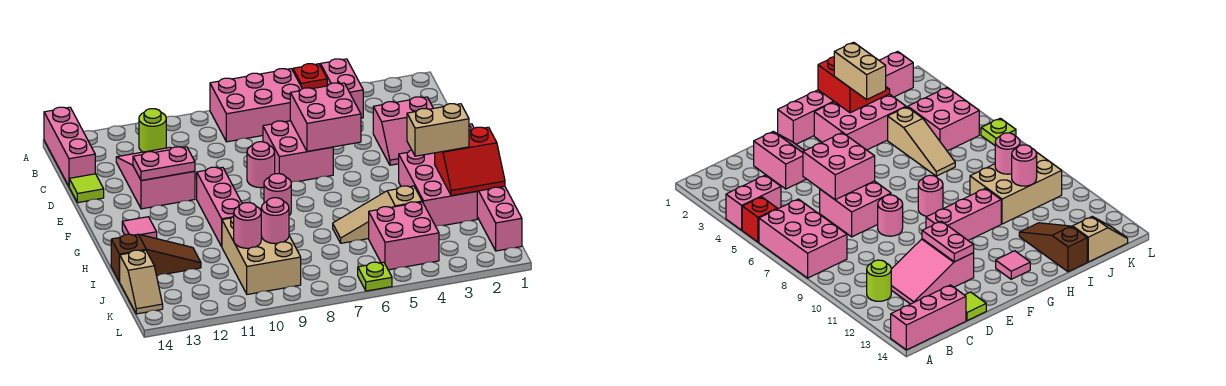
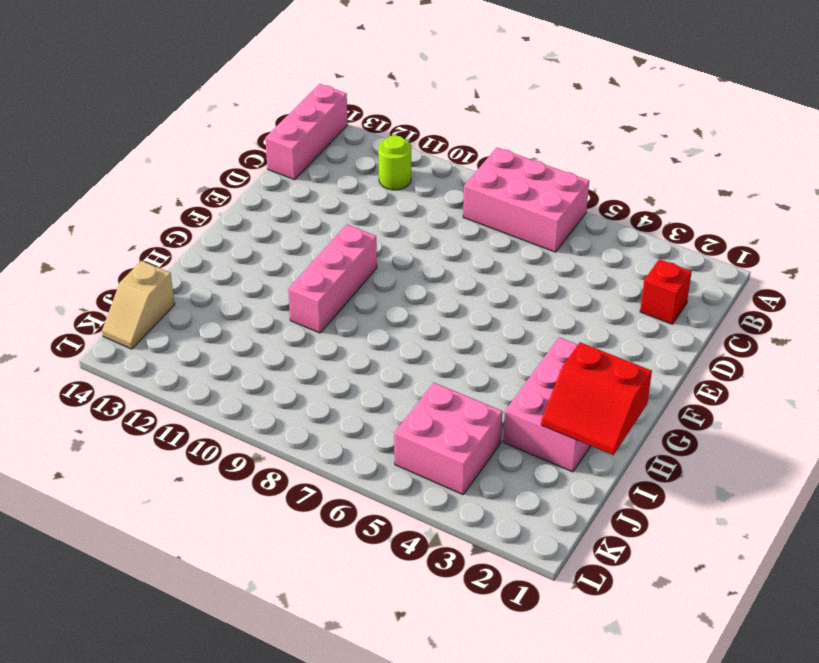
red brick C2 level 1 -> red brick A5 level 1
none -> pink brick A4:B4 level 1
none -> pink slope C11:E12 level 1 top E
none -> pink slope D2:E3 level 1 top D

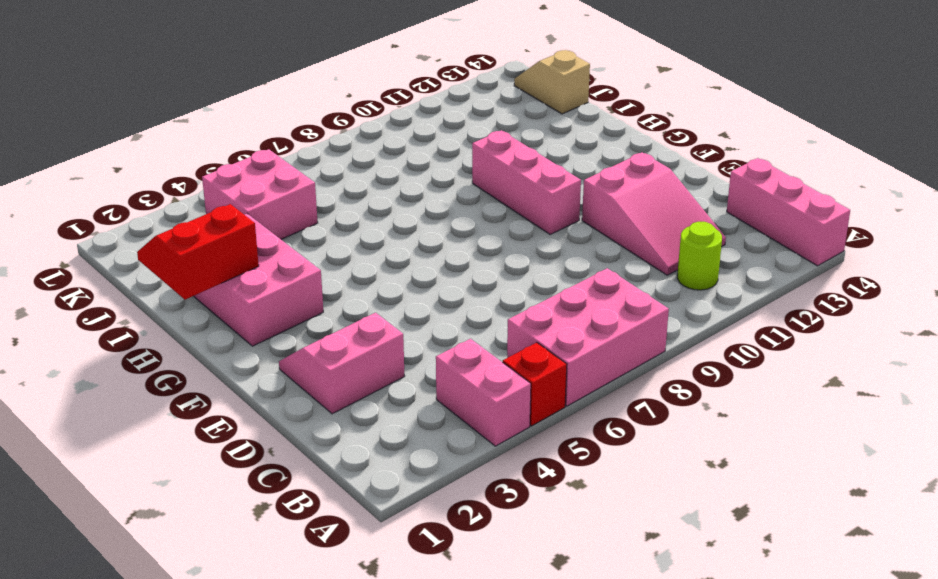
none -> pink brick D6:E7 level 1
none -> lime tile D14 level 1
none -> pink round brick E8 level 1

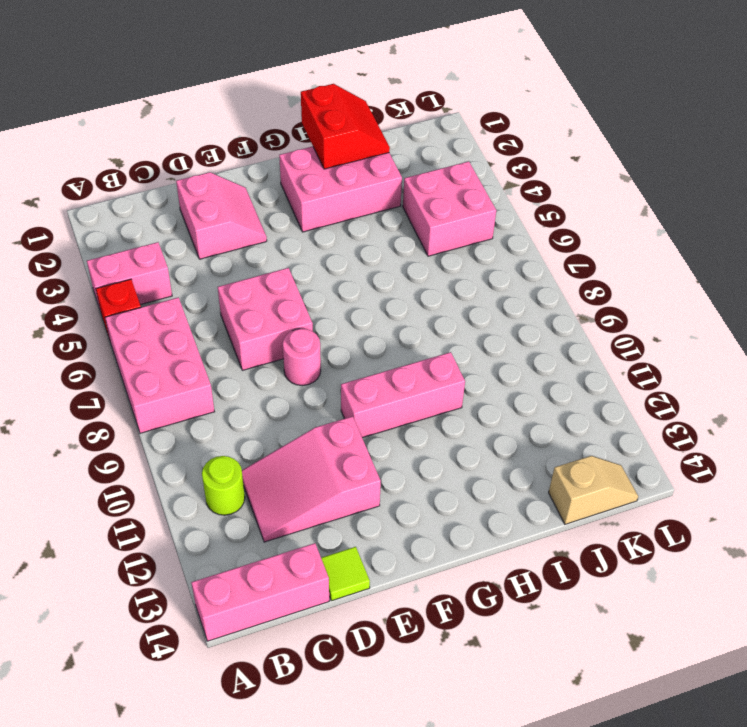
none -> pink brick F1:K1 level 1
none -> pink round brick G8 level 1
none -> pink tile G13 level 1

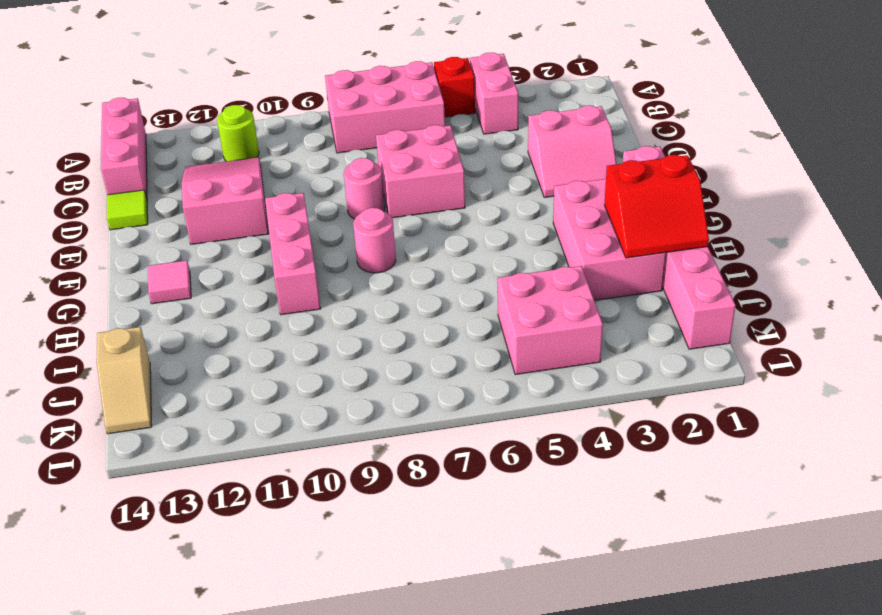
none -> tan slope I4:I6 level 1 top 4
none -> tan brick I9:K10 level 1
none -> brown slope I12:I14 level 1 top 14

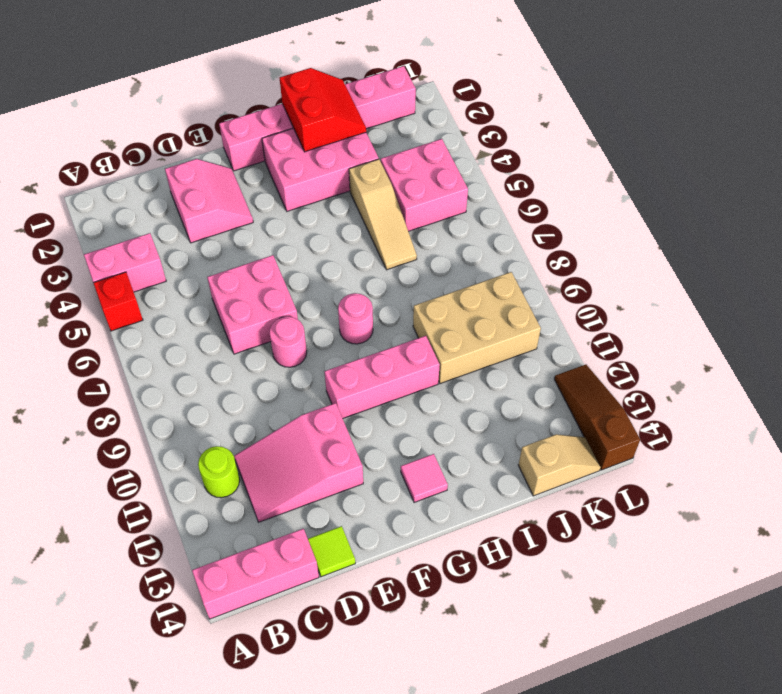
brown slope L12:L14 level 1 top 14 -> brown slope I12:I14 level 1 top 14
none -> pink brick A6:B8 level 1
none -> lime plate L6 level 1
none -> pink brick D5:E6 level 2

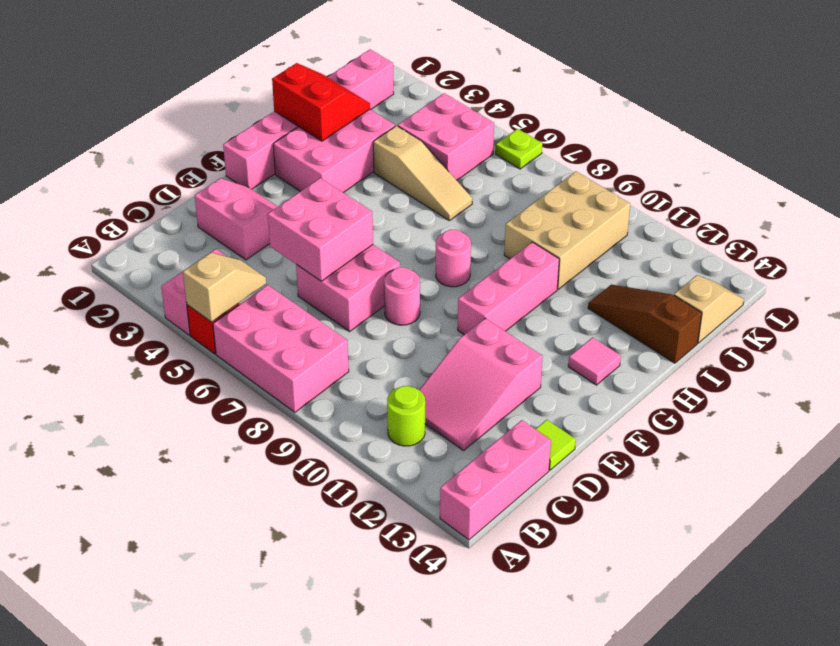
tan slope A5:B5 level 2 top A -> none
none -> pink plate E11:E12 level 2
none -> pink round brick J9 level 2
none -> pink round brick J10 level 2

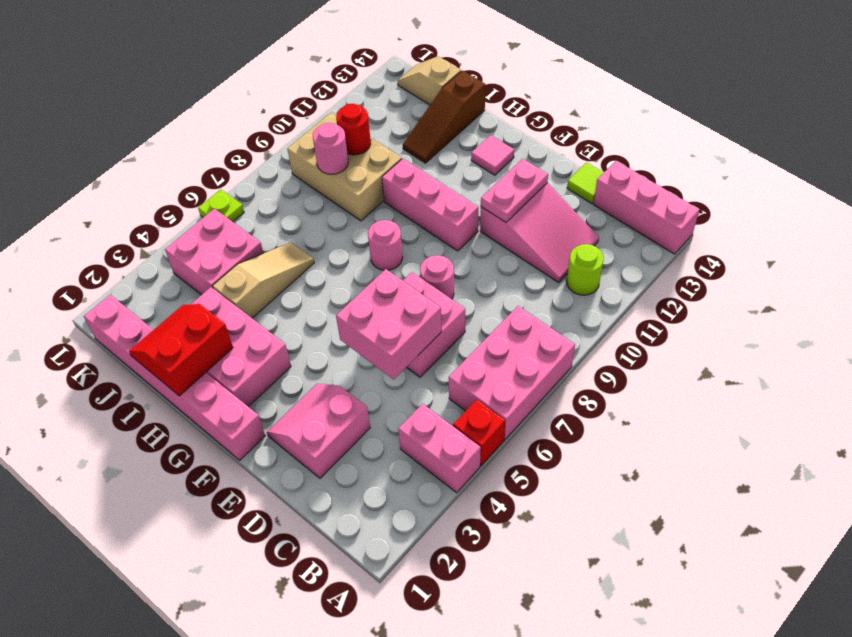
red round brick J10 level 2 -> pink round brick J10 level 2
none -> tan brick H2:H3 level 3

